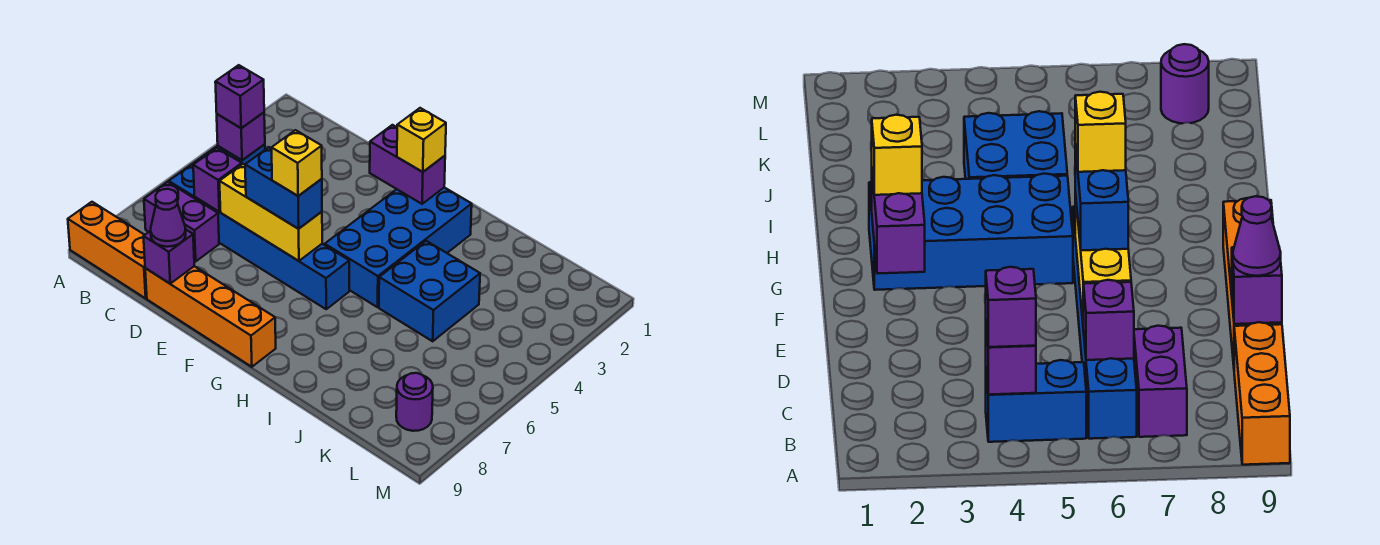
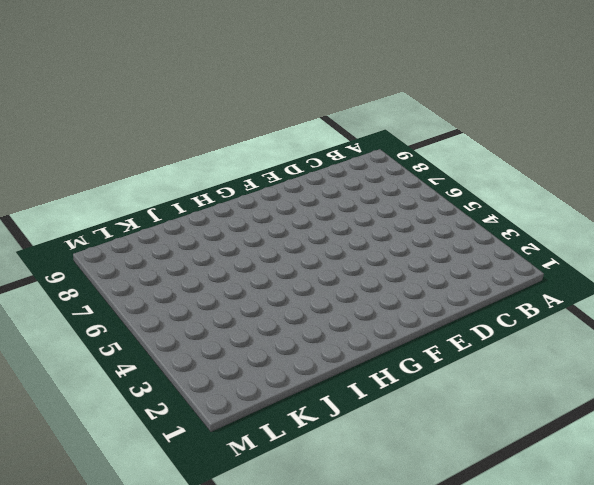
none -> orange brick A9:C9 level 1
none -> blue brick B4:B5 level 1
none -> blue brick B6:G6 level 1

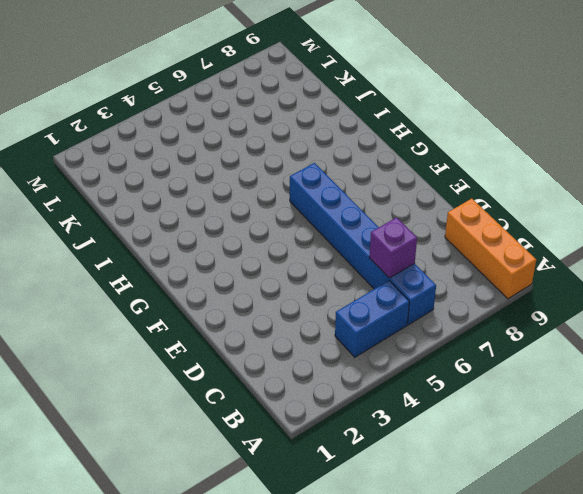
none -> purple brick B7:C7 level 1
none -> orange brick D9:G9 level 1
none -> blue brick G2:H5 level 1

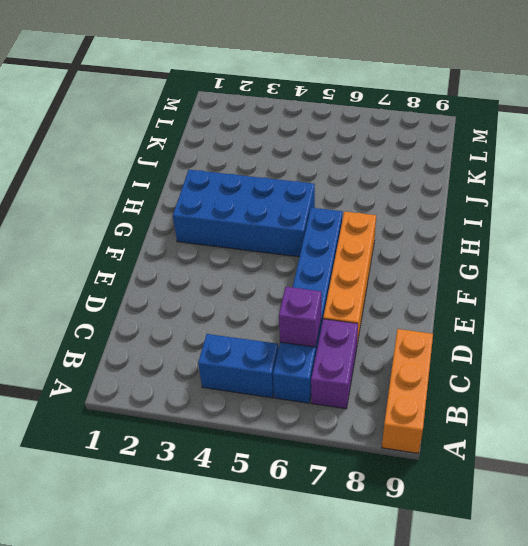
orange brick D7:G7 level 1 -> orange brick D9:G9 level 1
none -> blue brick I4:J5 level 1
none -> purple round brick L8 level 1
none -> purple brick B4 level 2

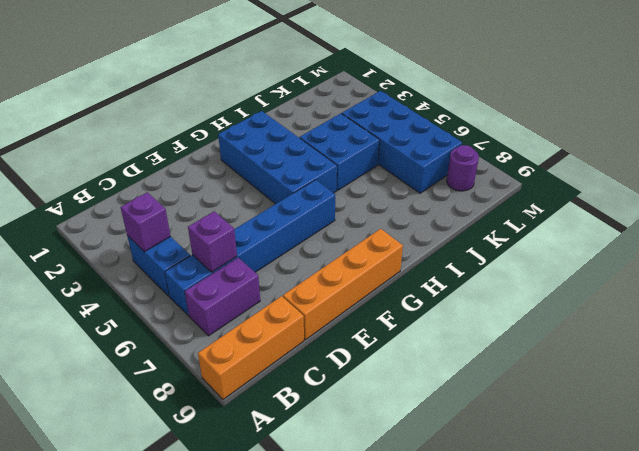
blue brick K4:L7 level 1 -> none
none -> yellow brick D6:F6 level 2
none -> purple brick D9 level 2
none -> purple brick F2:G2 level 2

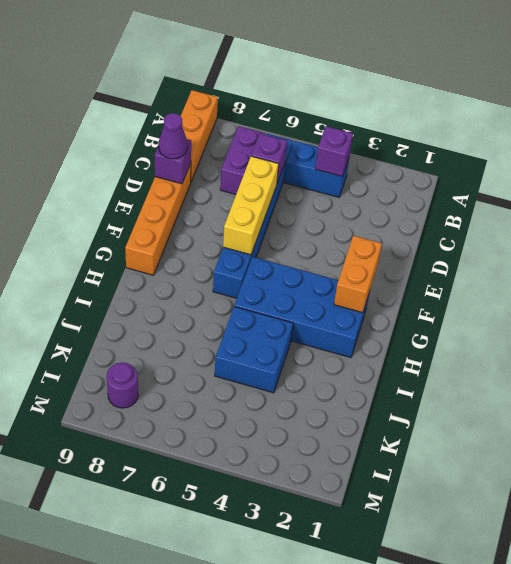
orange brick F2:G2 level 2 -> purple brick F2:G2 level 2
none -> purple brick B4 level 3
none -> blue brick E6:F6 level 3
none -> yellow brick G2 level 3

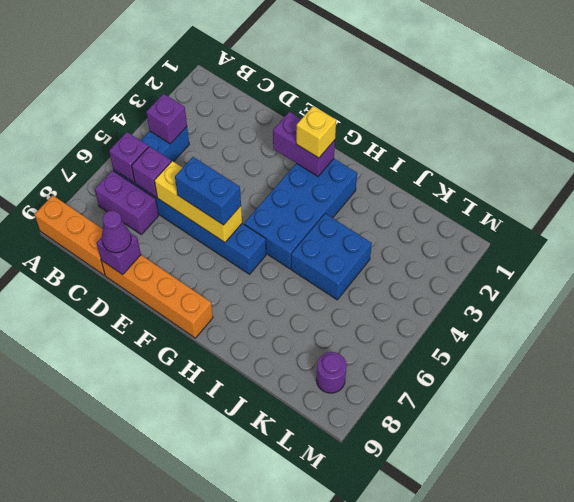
purple brick B6 level 2 -> purple brick B4 level 3
none -> yellow brick F6 level 4

